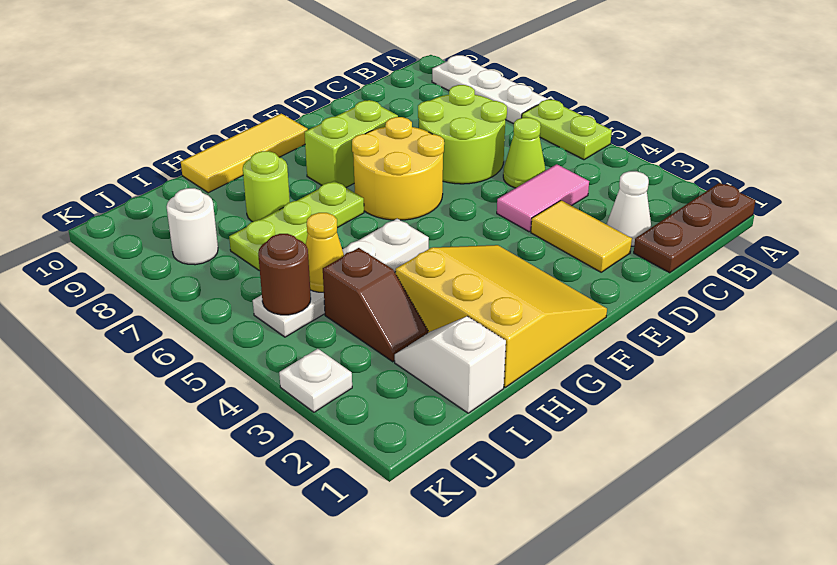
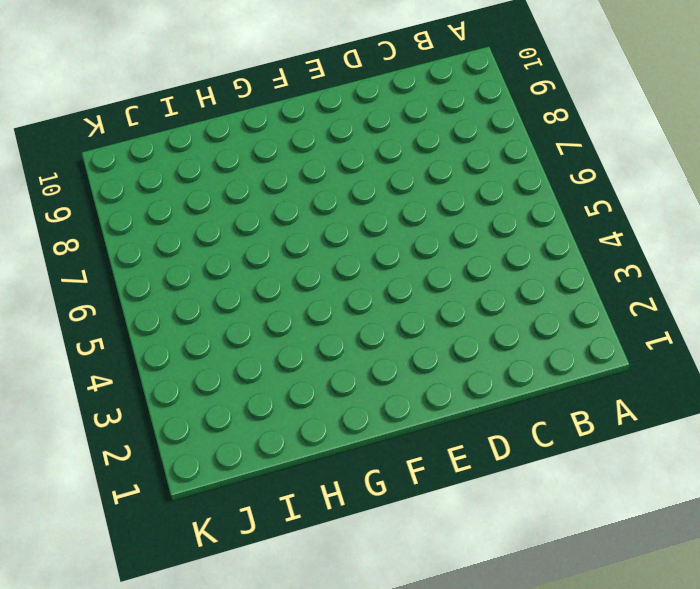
none -> brown plate A1:C1 level 1
none -> lime plate A5:A6 level 1
none -> white plate A7:A9 level 1

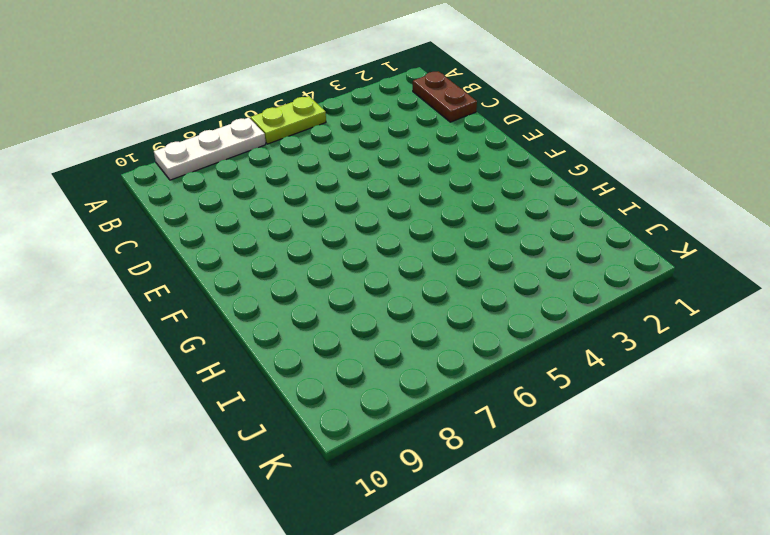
brown plate B1:C1 level 1 -> brown plate A1:C1 level 1
none -> white cone C2 level 1
none -> pink tile C4:D4 level 1
none -> lime cone C5 level 1

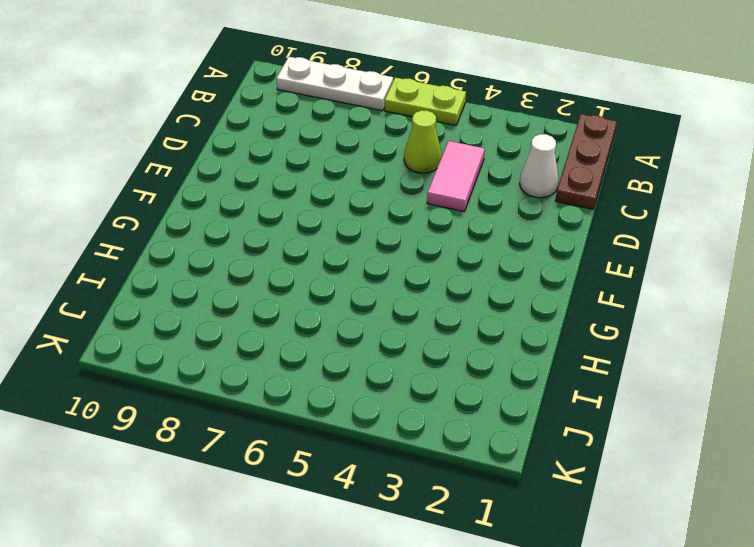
none -> lime round brick C6:D7 level 1
none -> yellow tile D2:D3 level 1
none -> yellow round brick E6:F7 level 1

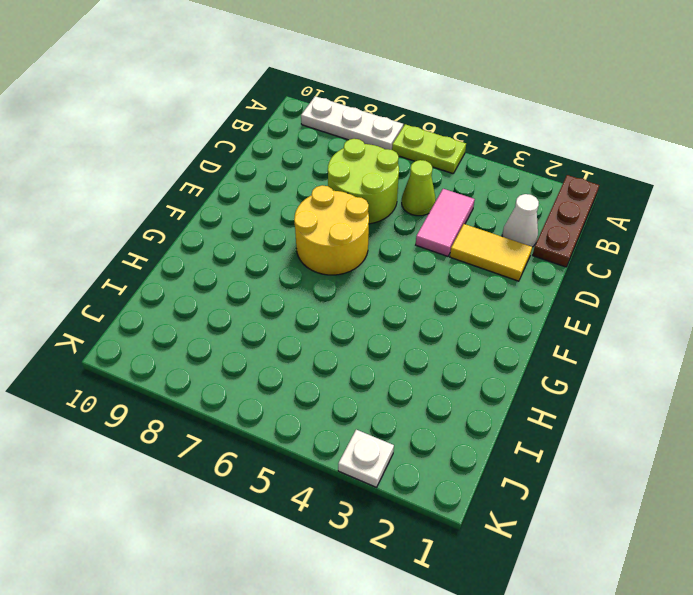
none -> lime brick E8:F8 level 1
none -> yellow slope F1:H3 level 1 top H
none -> yellow tile F10:H10 level 1

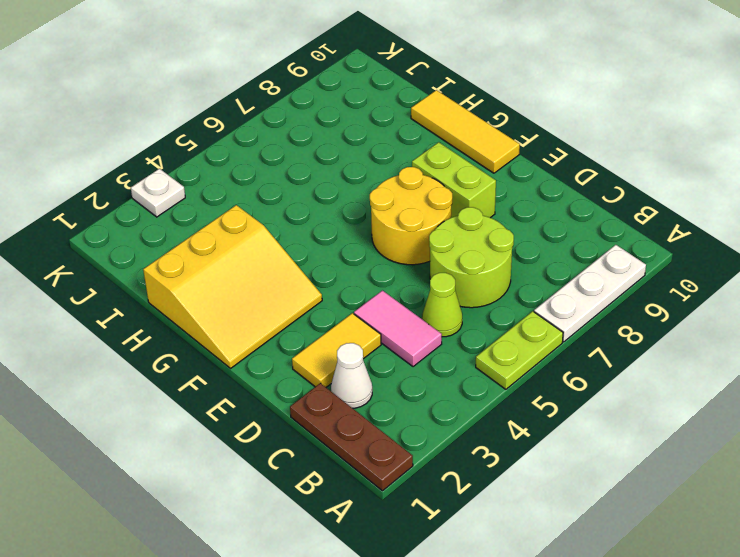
none -> white plate G5:J5 level 1
none -> lime plate G7:I7 level 1
none -> lime round brick H8 level 1

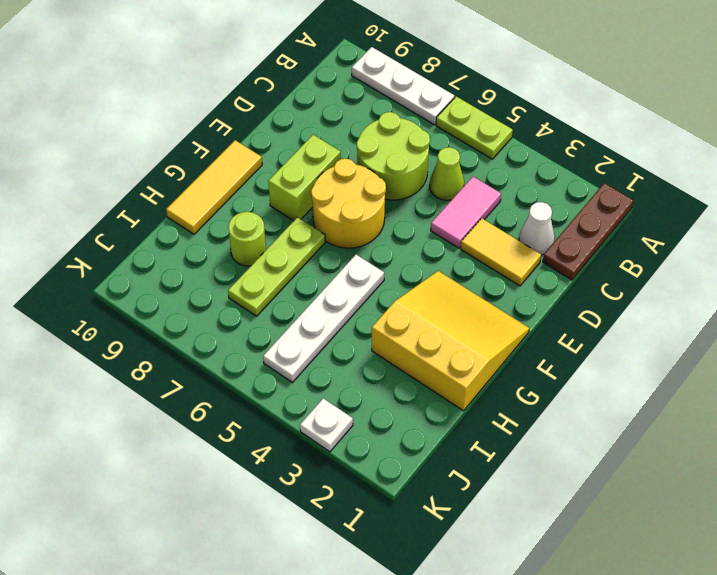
none -> white slope I1:I2 level 1 top 1
none -> brown slope I3:I4 level 1 top 4
none -> white round brick J8 level 1

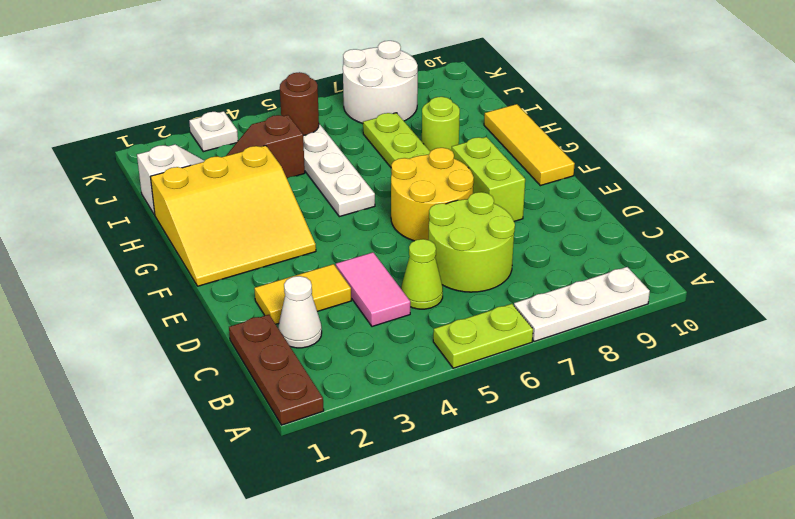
white round brick J7:K8 level 1 -> white round brick J8 level 1
none -> yellow cone I5 level 2

